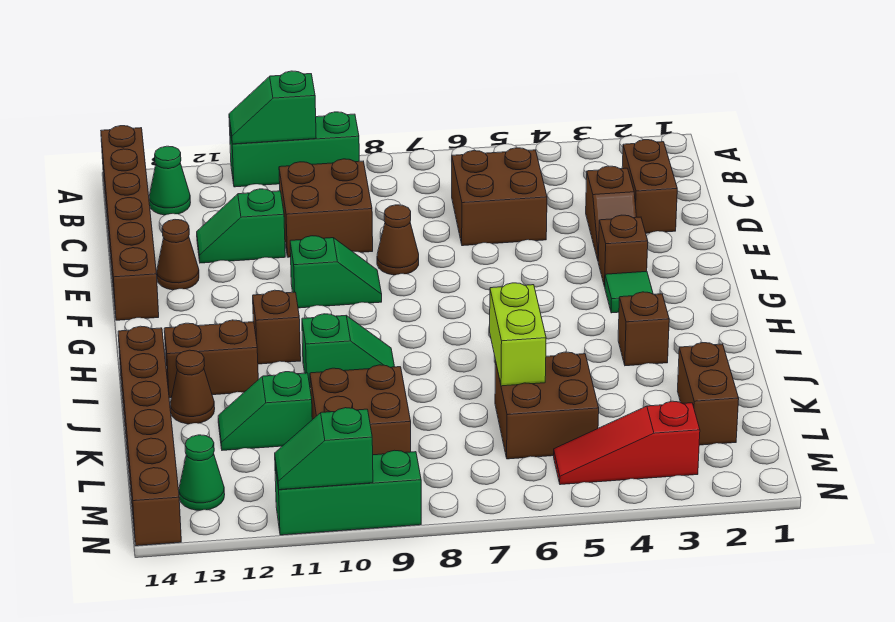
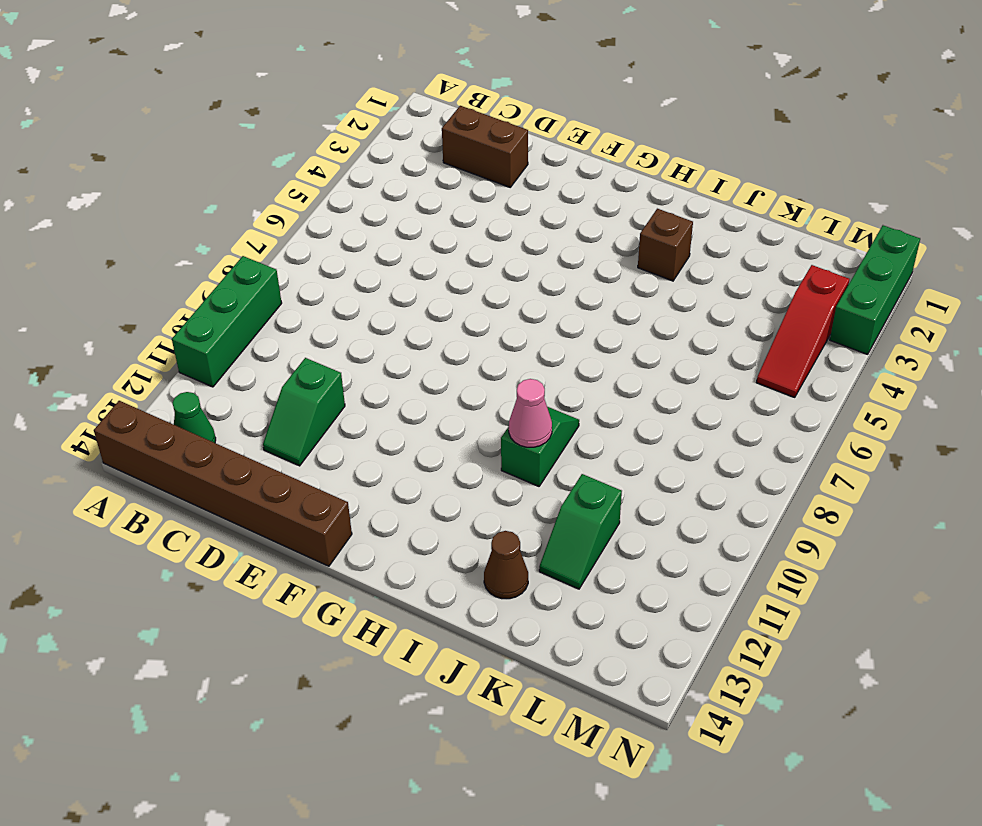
pink cone I10 level 2 -> none
green brick N1:N3 level 1 -> green brick N9:N11 level 1
none -> brown brick C5:D6 level 1
none -> brown brick C9:D10 level 1
none -> brown slope D3:E3 level 1 top D

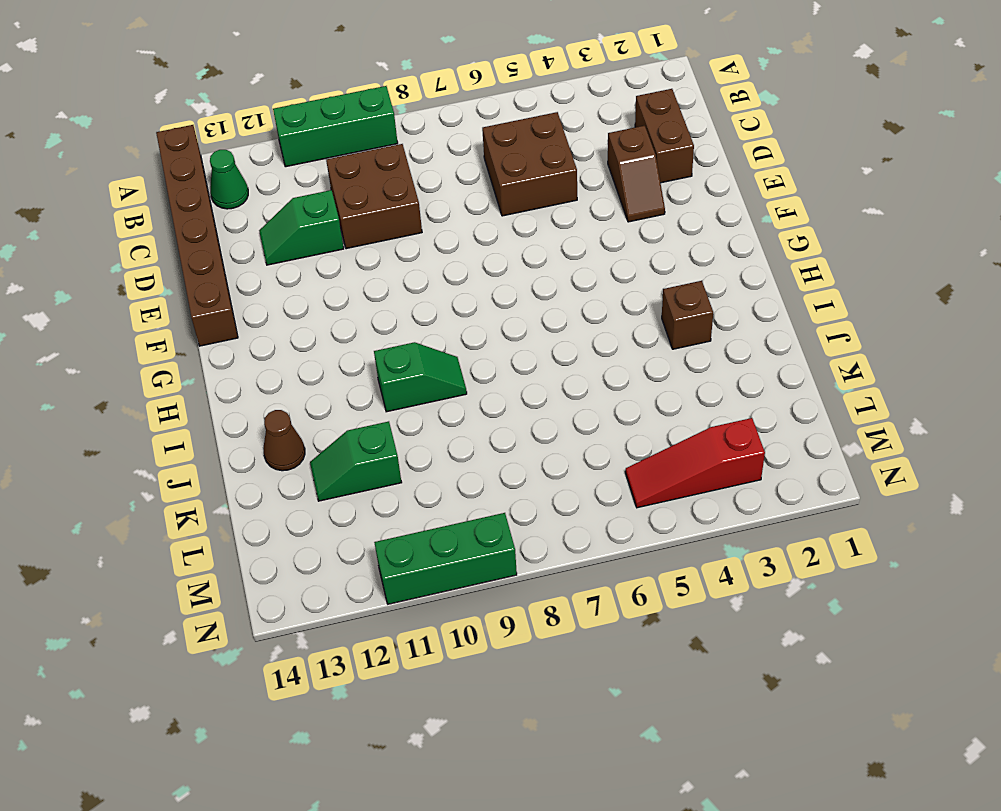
none -> brown cone E8 level 1
none -> brown cone E13 level 1
none -> brown brick F3 level 1

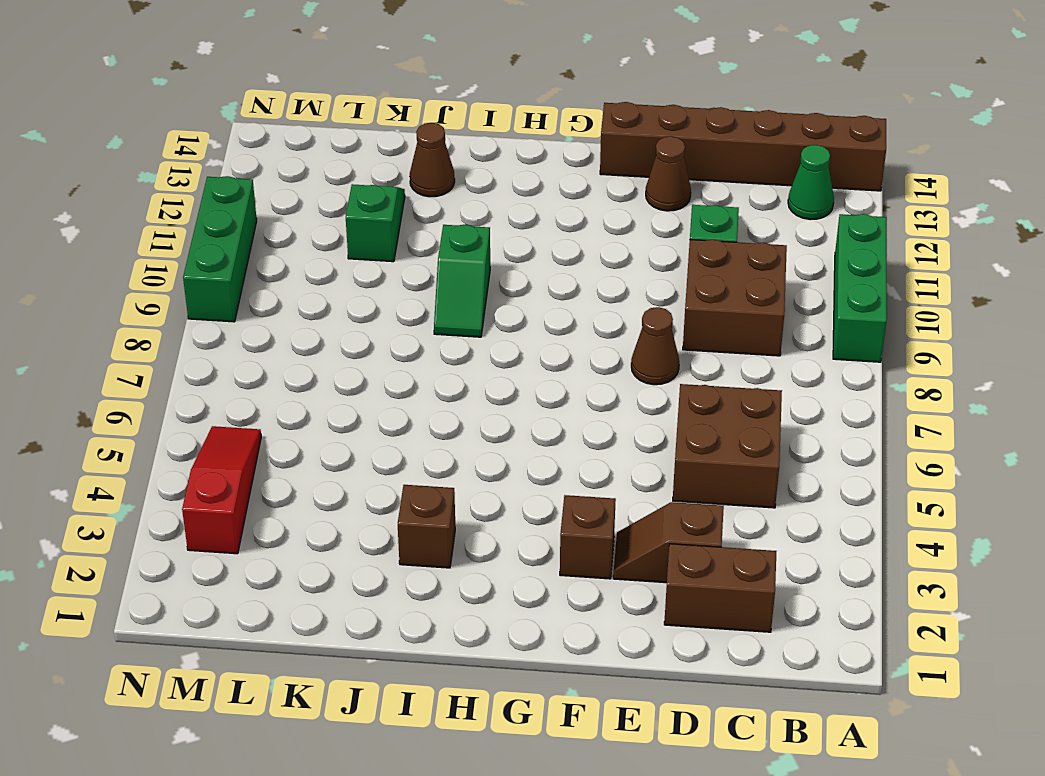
none -> green slope F9:F10 level 1 top 10
none -> green tile G3 level 1
none -> brown brick H11 level 1

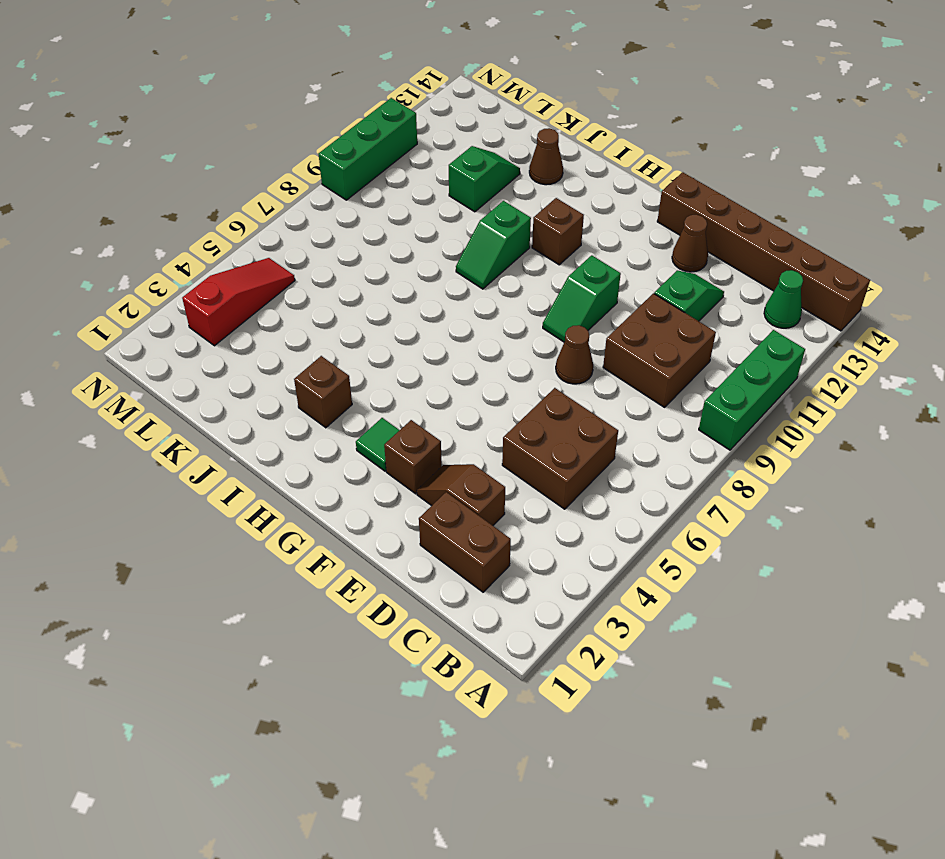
none -> brown brick I12:I13 level 1
none -> brown brick I14:N14 level 1
none -> brown brick K2:L2 level 1

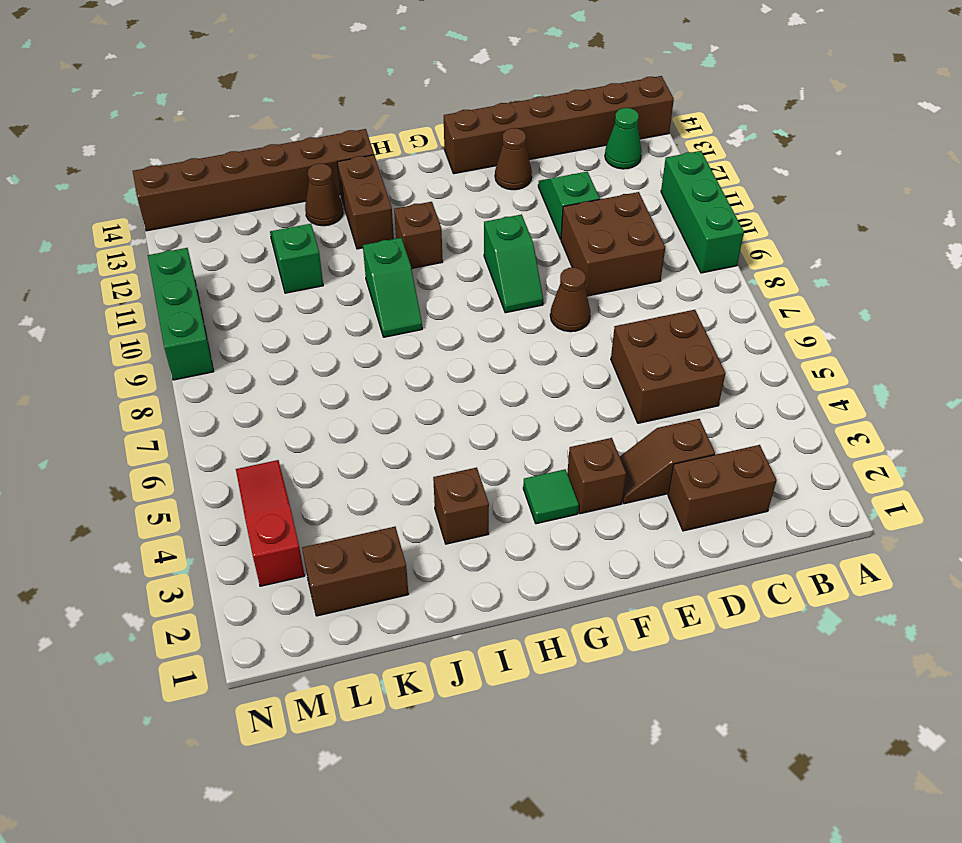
none -> brown brick K5:L6 level 1
none -> brown brick K9:L10 level 1
none -> green cone M13 level 1

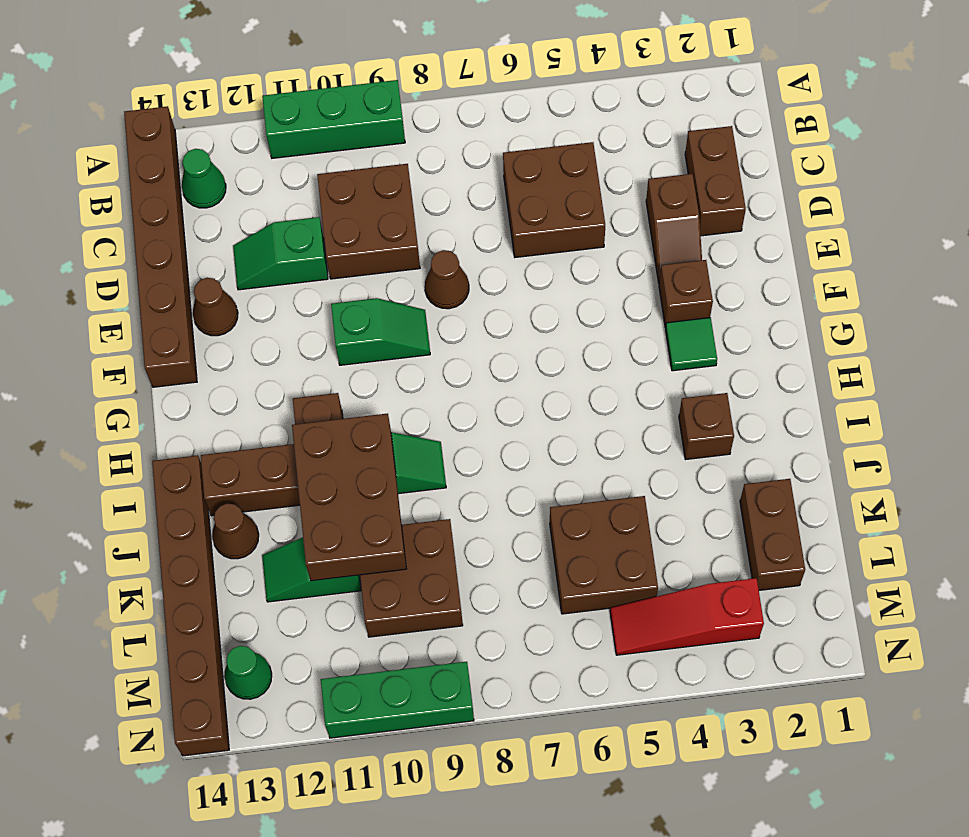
brown brick I10:K11 level 2 -> none
none -> green slope A10:A11 level 2 top 10
none -> lime brick J6:K6 level 2
none -> green slope N10:N11 level 2 top 10

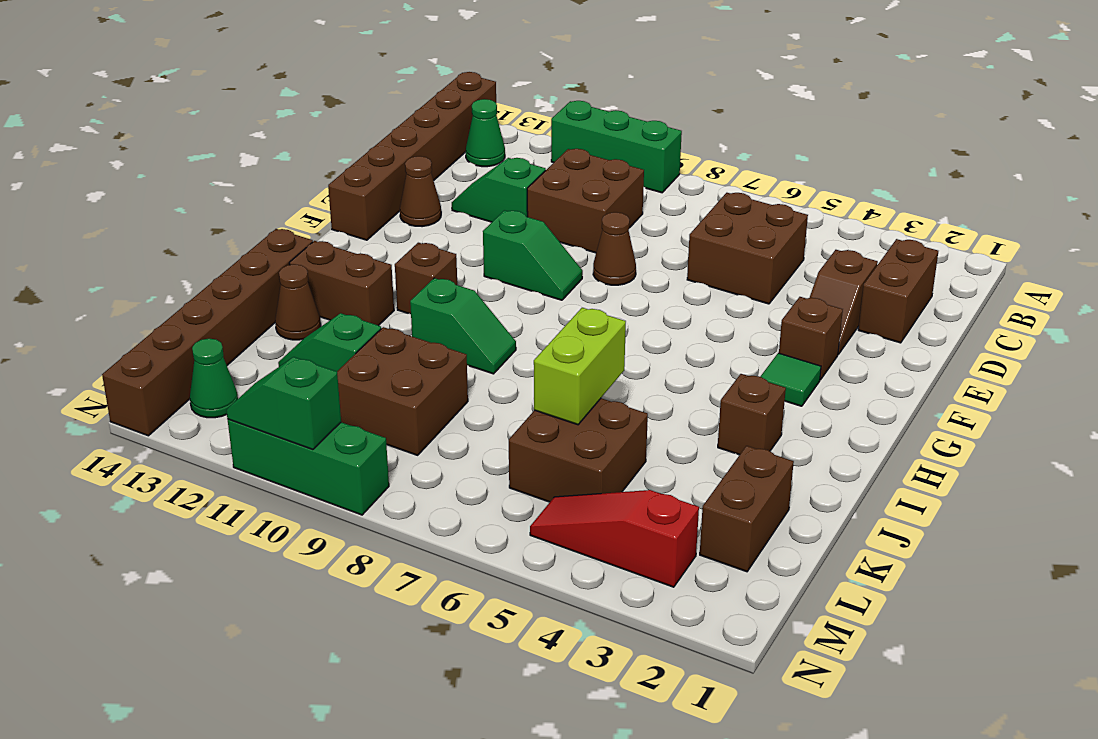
none -> green slope A10:A11 level 2 top 10

